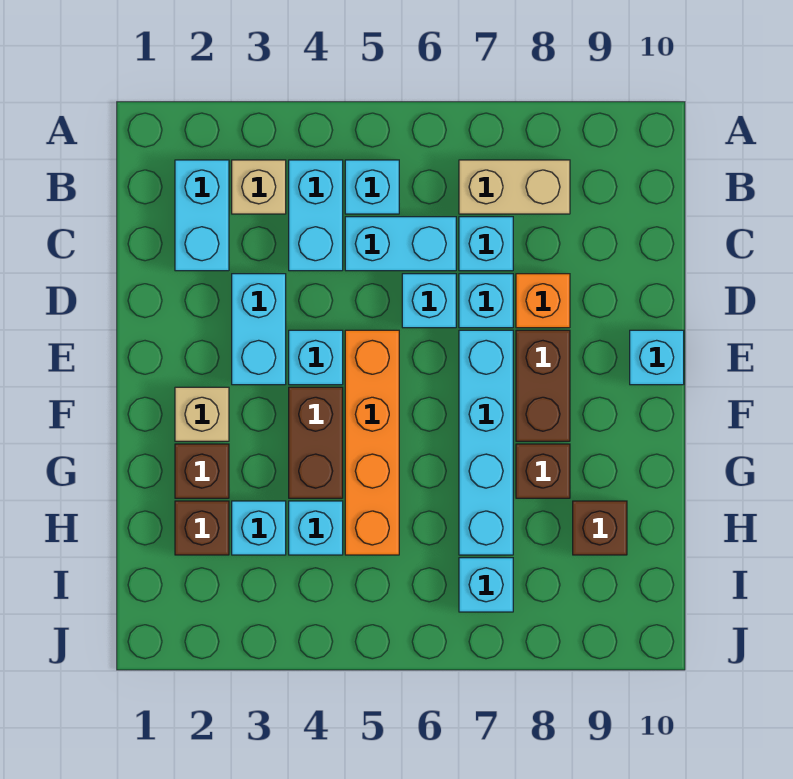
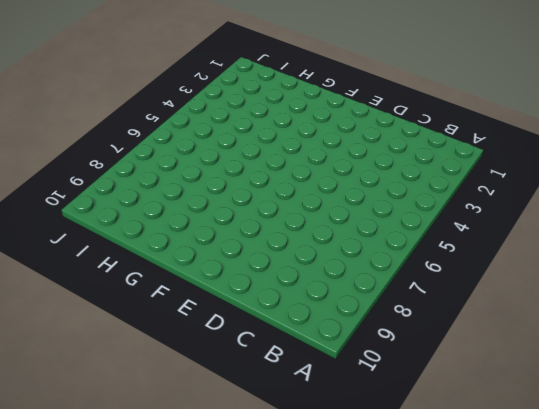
none -> cyan brick B2:C2 level 1
none -> tan brick B3 level 1
none -> cyan brick B4:C4 level 1

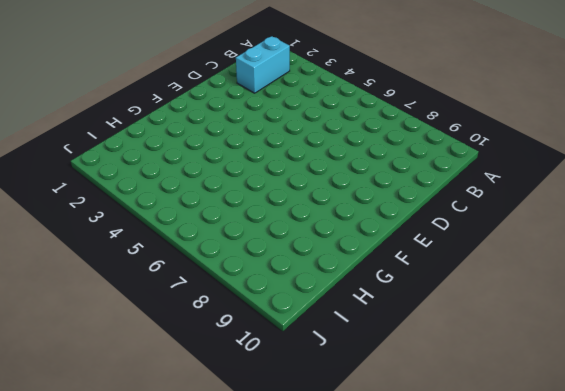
none -> tan brick B3 level 1
none -> cyan brick B4:C4 level 1
none -> cyan brick B5 level 1

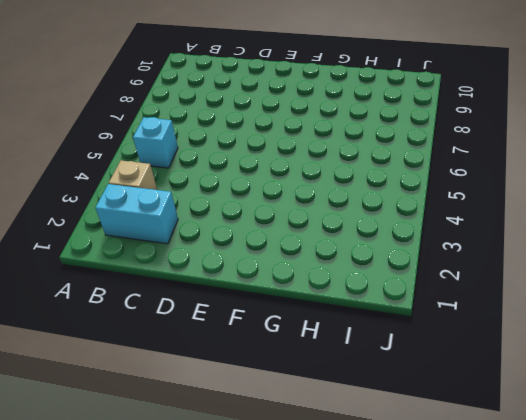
none -> cyan brick B4:C4 level 1
none -> tan brick B7:B8 level 1
none -> cyan brick C5:C6 level 1

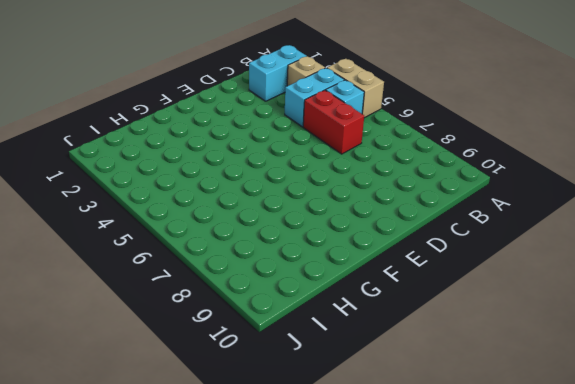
tan brick A4:A5 level 1 -> tan brick B7:B8 level 1
red brick C5:C6 level 1 -> cyan brick C5:C6 level 1
none -> cyan brick C7 level 1
none -> cyan brick D3:E3 level 1
none -> cyan brick D6 level 1

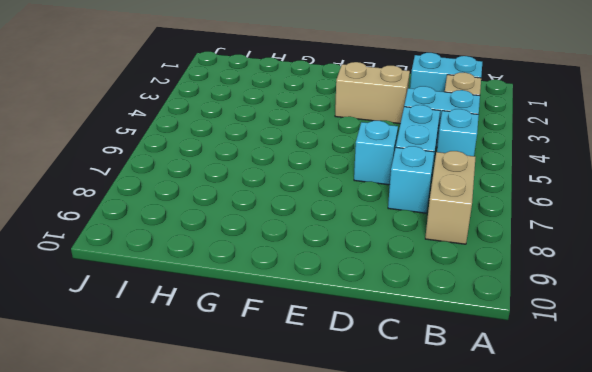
tan brick D3:E3 level 1 -> cyan brick D3:E3 level 1
none -> cyan brick D7 level 1
none -> orange brick D8 level 1
none -> cyan brick E4 level 1

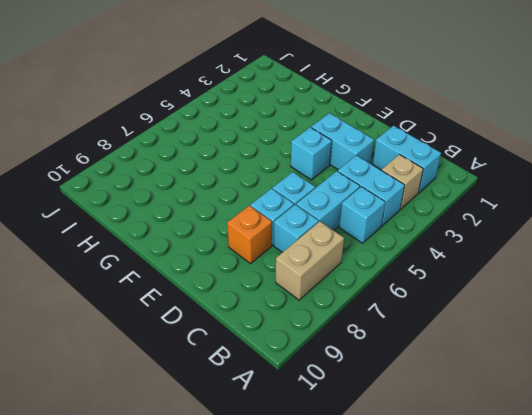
none -> orange brick E5:H5 level 1
none -> cyan brick E7:H7 level 1
none -> brown brick E8:F8 level 1

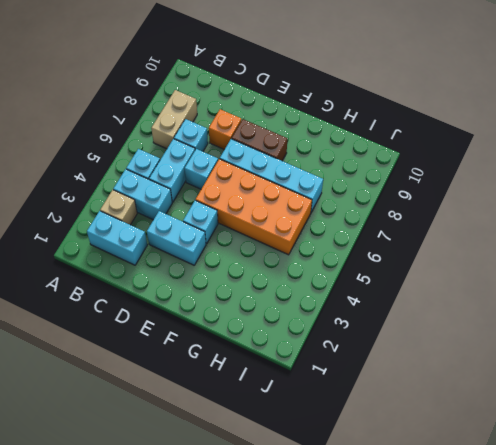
orange brick E5:H6 level 1 -> orange brick E5:H5 level 1
none -> cyan brick D7 level 1
none -> cyan brick E10 level 1
none -> tan brick F2 level 1

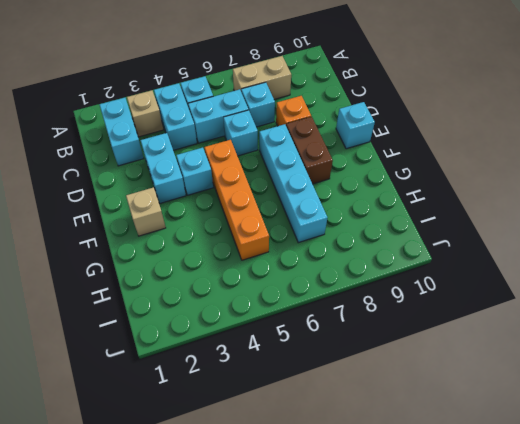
none -> cyan brick D7 level 1
none -> brown brick F4:G4 level 1
none -> brown brick G2 level 1

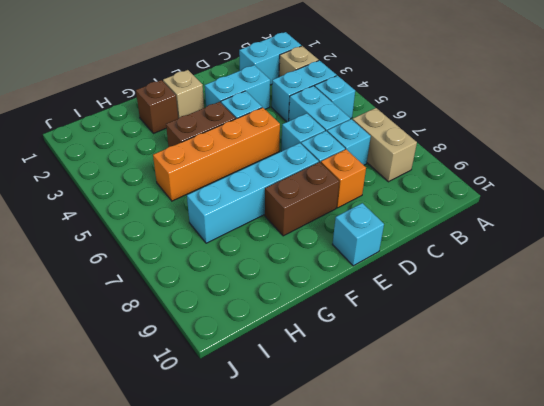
none -> brown brick G8 level 1
none -> brown brick H2 level 1
none -> cyan brick H3 level 1

